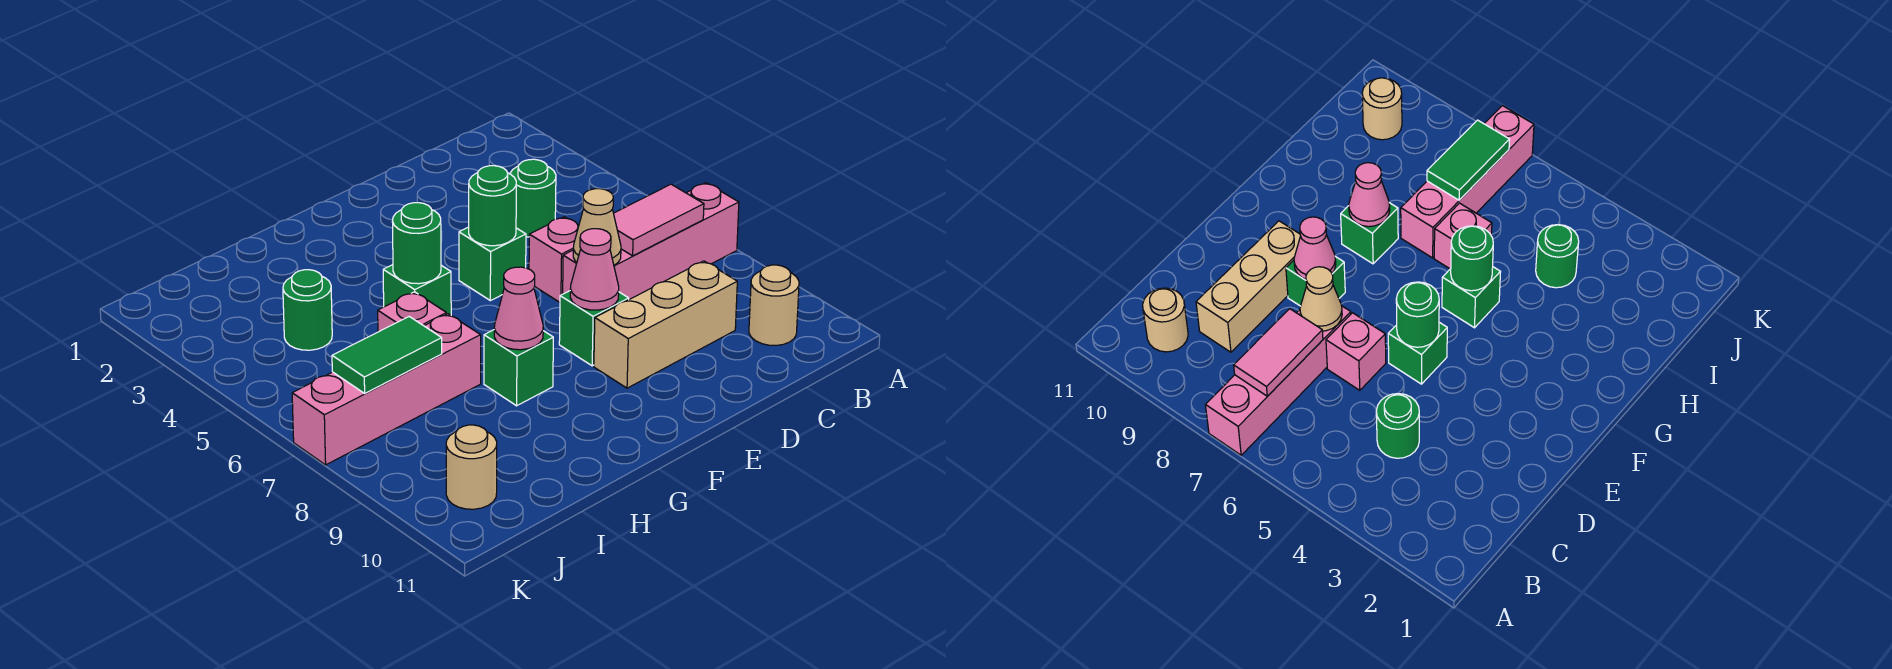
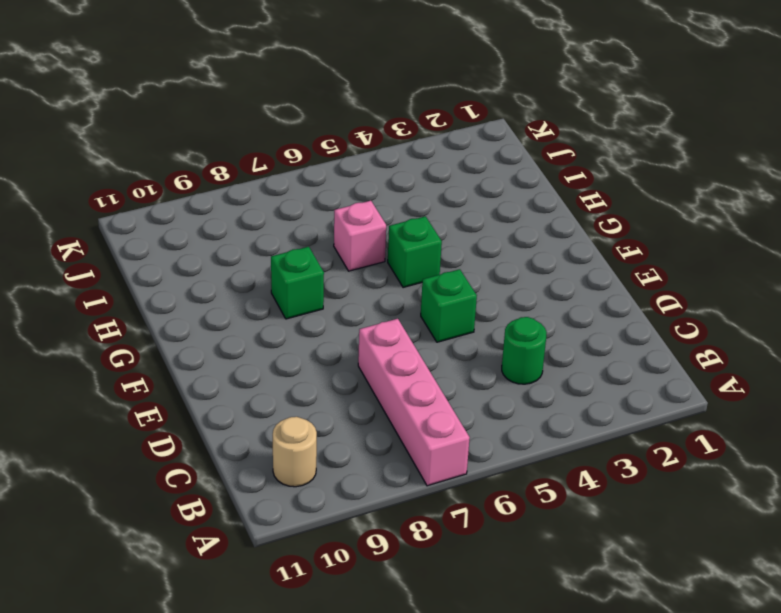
none -> tan brick C9:E9 level 1
none -> pink brick D6 level 1
none -> green brick E8 level 1

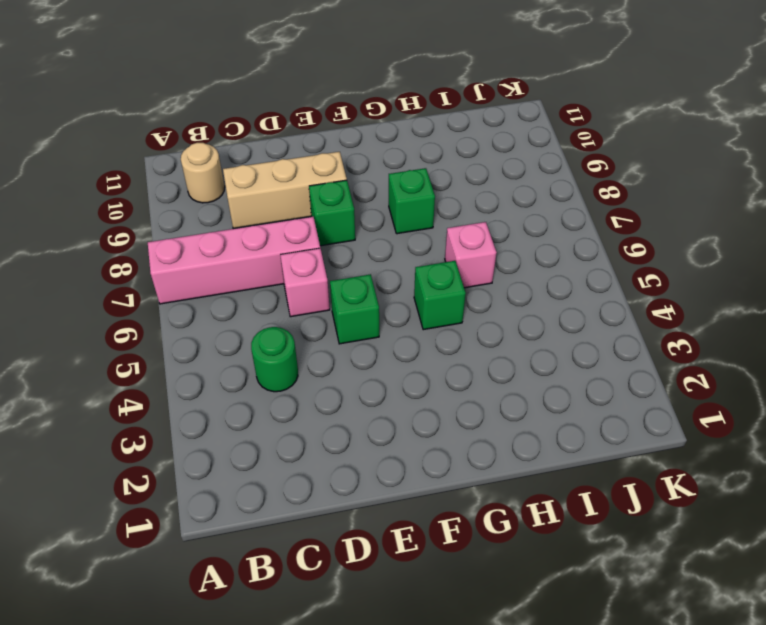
none -> pink brick H7:K7 level 1
none -> green round brick I4 level 1
none -> tan round brick J10 level 1

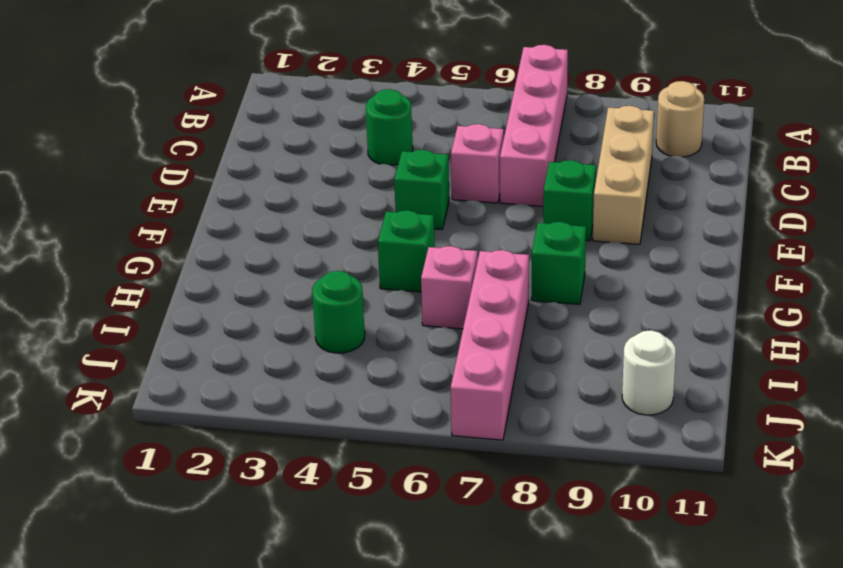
white round brick J10 level 1 -> tan round brick J10 level 1
none -> pink tile B7:C7 level 2
none -> tan cone D7 level 2
none -> green round brick E5 level 2

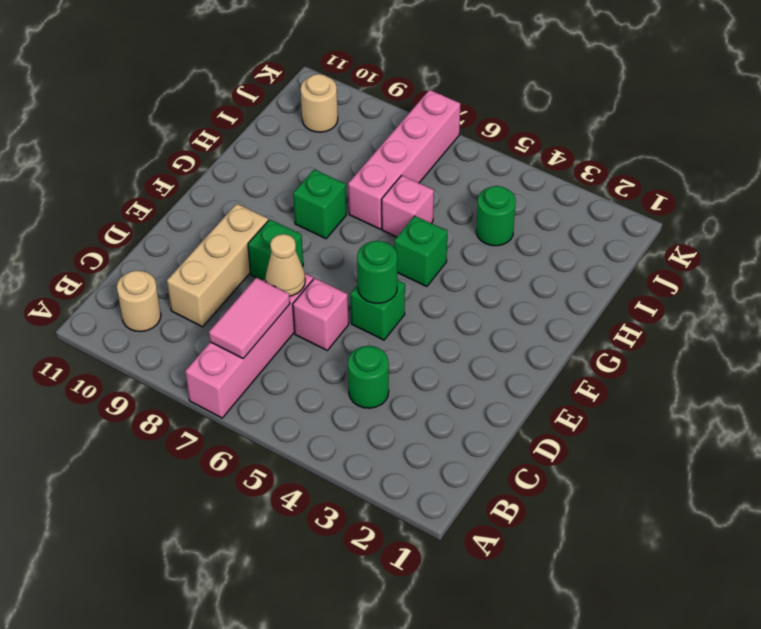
none -> pink cone E8 level 2
none -> green round brick G5 level 2
none -> pink cone G8 level 2

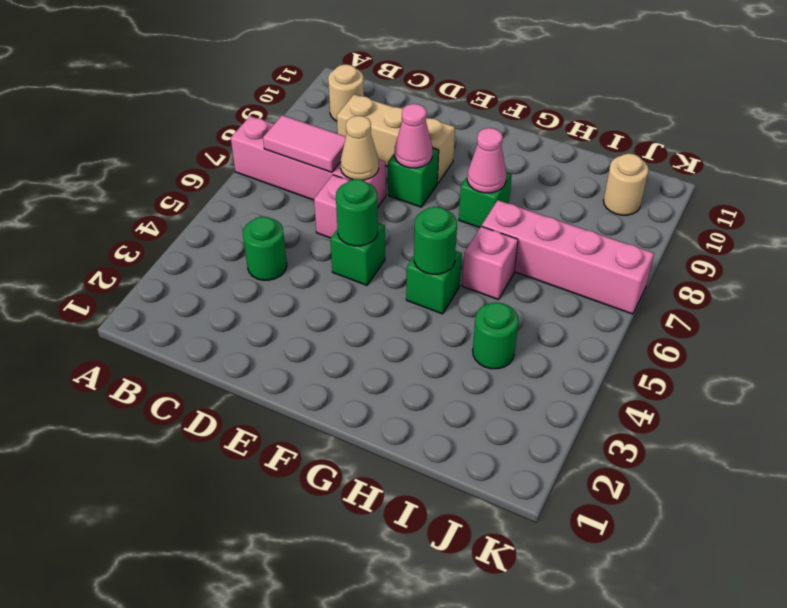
none -> green tile I7:J7 level 2

